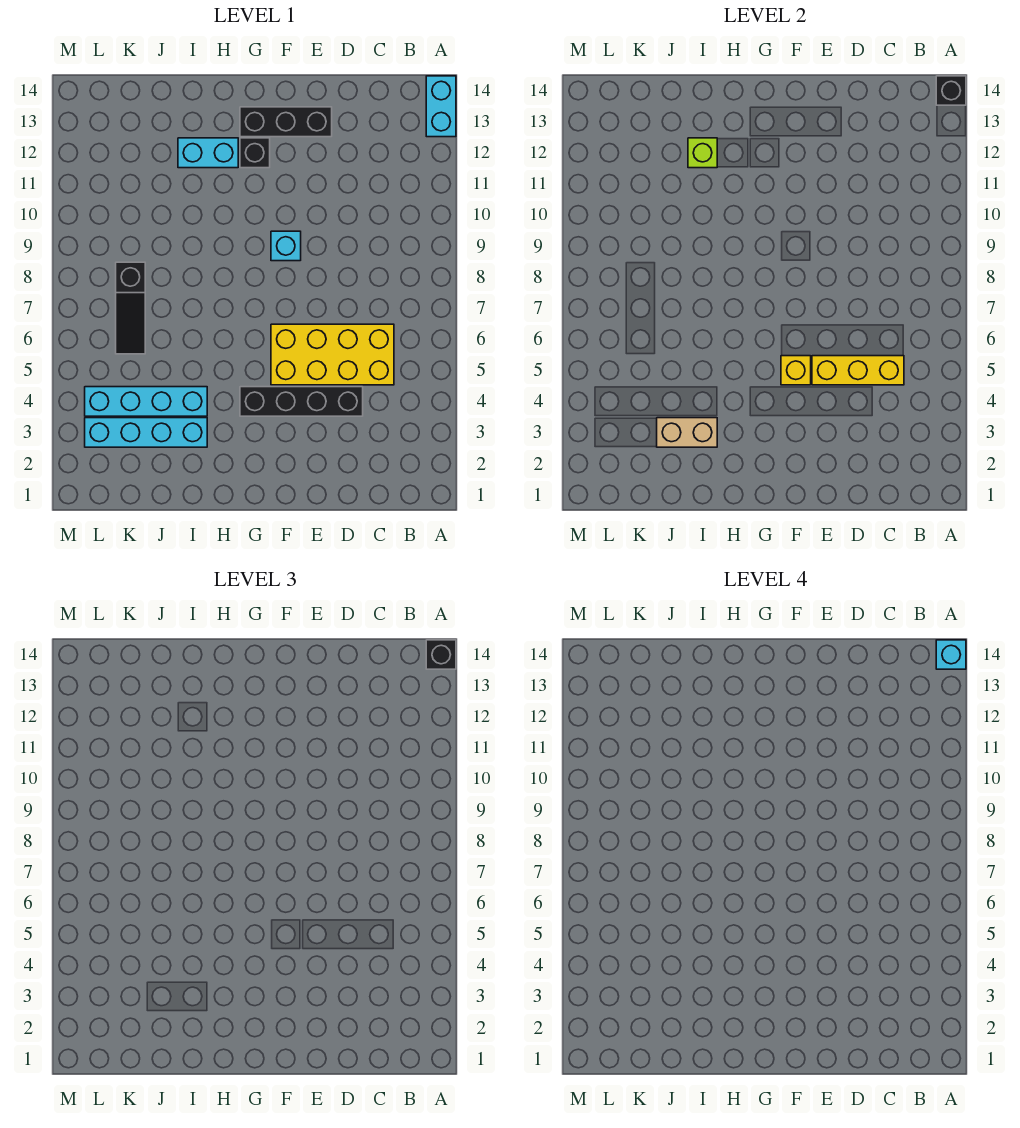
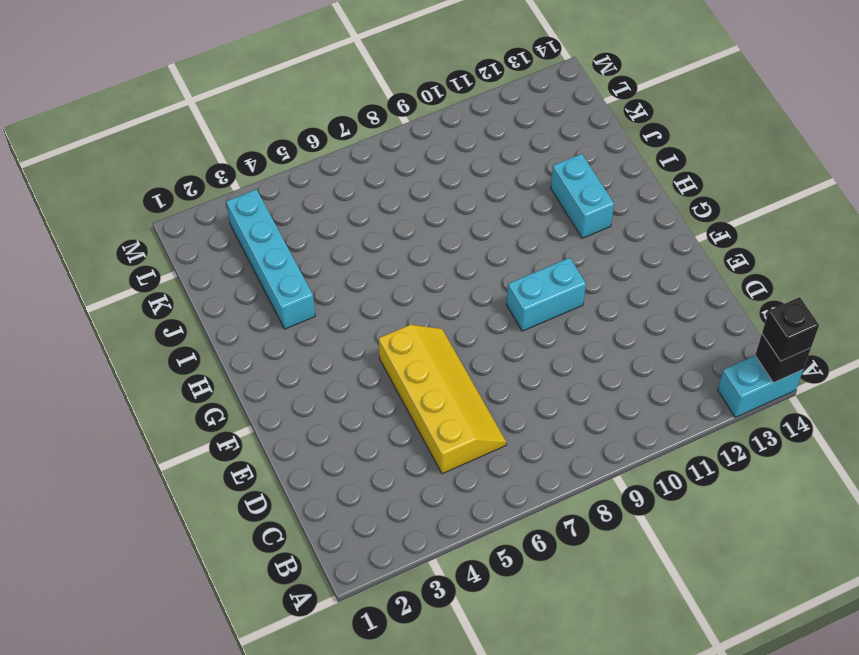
yellow slope C5:F6 level 1 top 5 -> yellow brick C5:F6 level 1
cyan brick F9:F10 level 1 -> cyan brick F9 level 1
none -> black brick D4:G4 level 1
none -> black brick E13:G13 level 1
none -> black brick G12 level 1

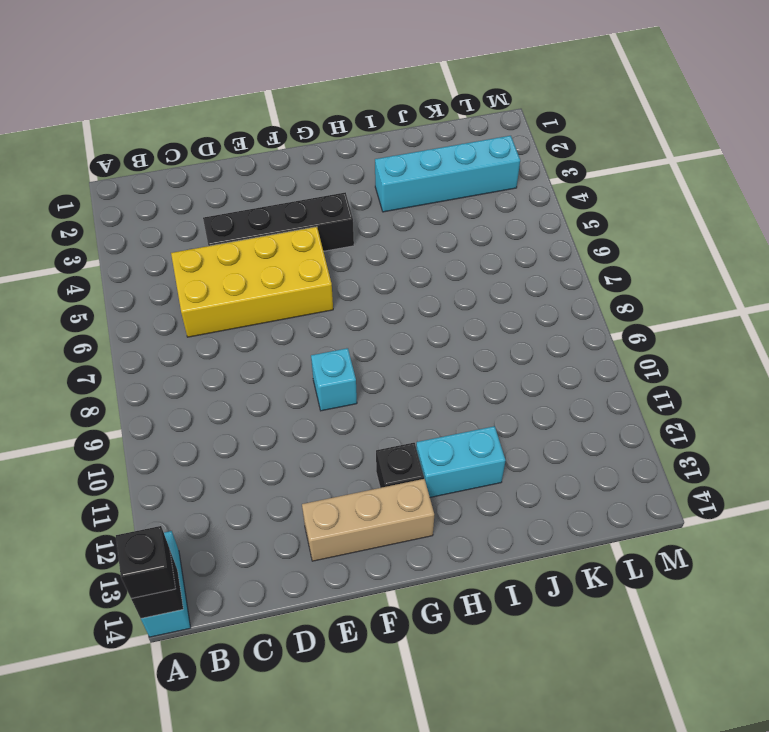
tan brick E13:G13 level 1 -> black brick E13:G13 level 1
none -> cyan brick I4:L4 level 1
none -> black slope K6:K8 level 1 top 8
none -> yellow brick C5:E5 level 2

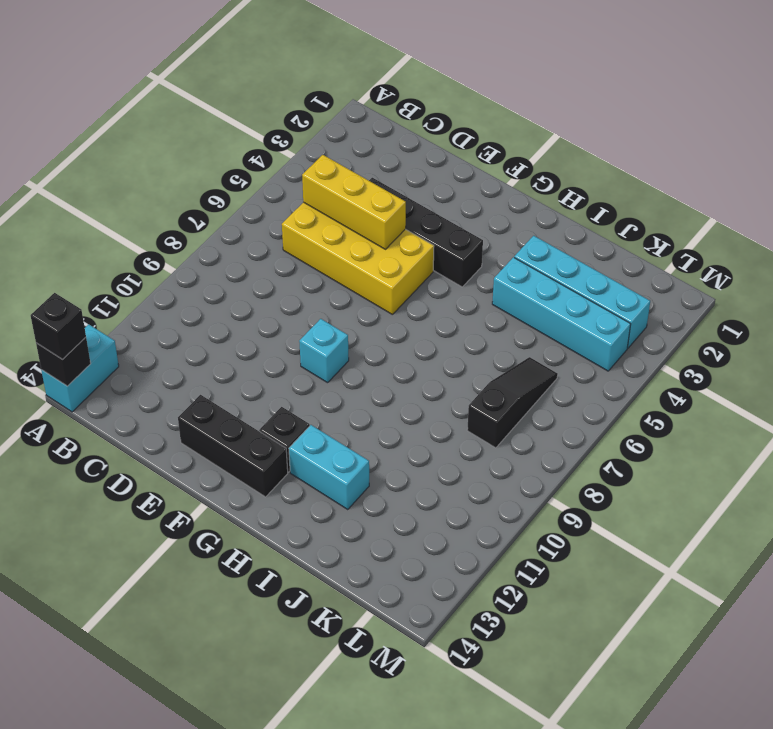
none -> yellow brick F5 level 2
none -> tan brick I3:J3 level 2
none -> lime brick I12 level 2

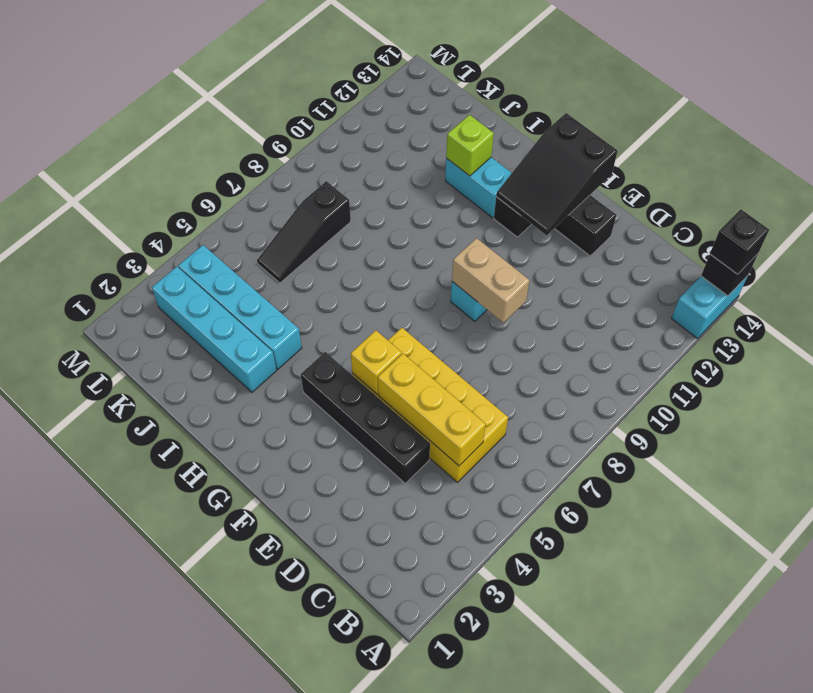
tan brick E9:F9 level 2 -> tan brick I3:J3 level 2
black slope F12:G14 level 2 top 14 -> none
none -> cyan brick A14 level 4

